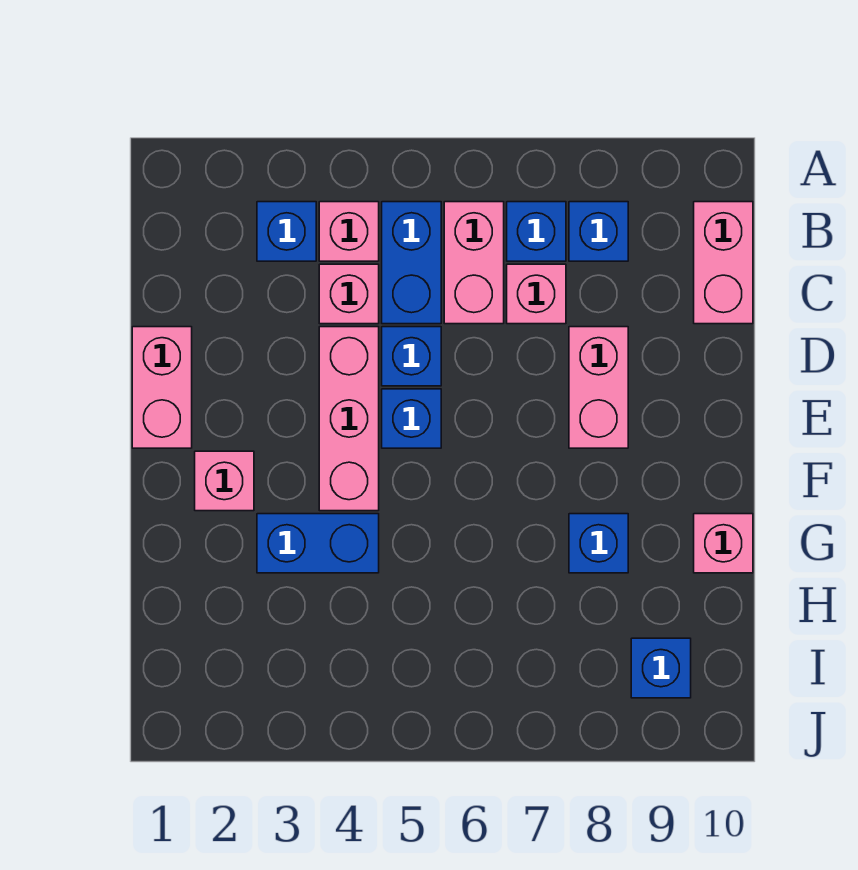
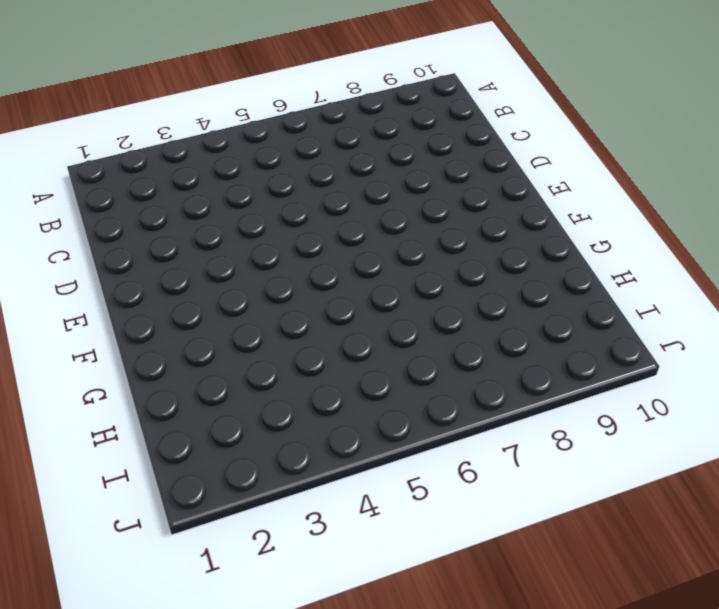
none -> blue brick B3 level 1
none -> pink brick B4 level 1
none -> blue brick B5:C5 level 1

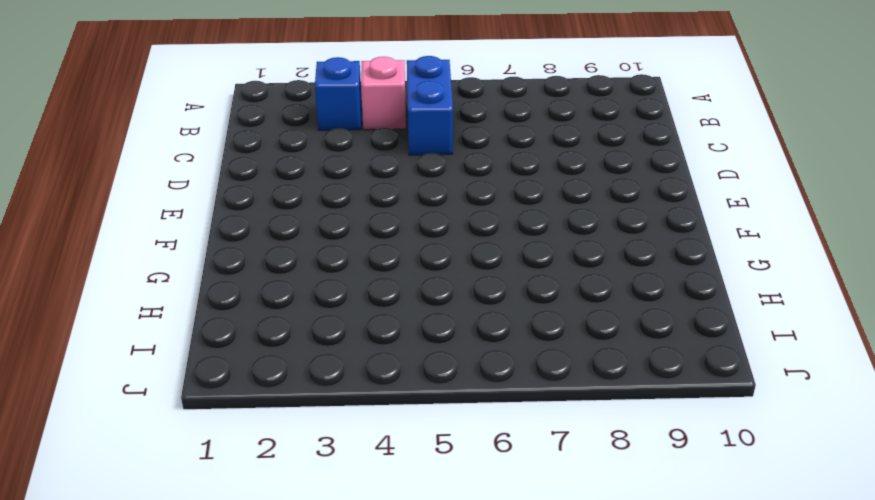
none -> pink brick B6:C6 level 1
none -> blue brick B7 level 1
none -> blue brick B8 level 1

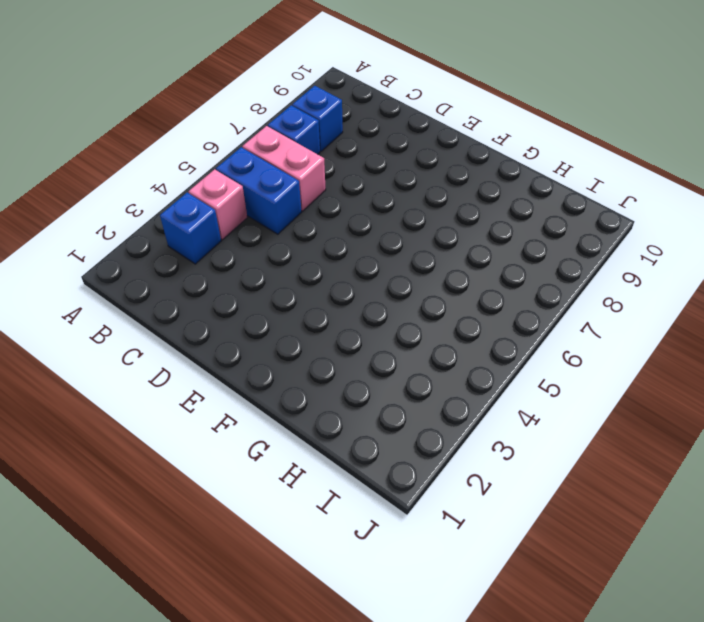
none -> pink brick B10:C10 level 1
none -> pink brick C4 level 1
none -> pink brick C7 level 1

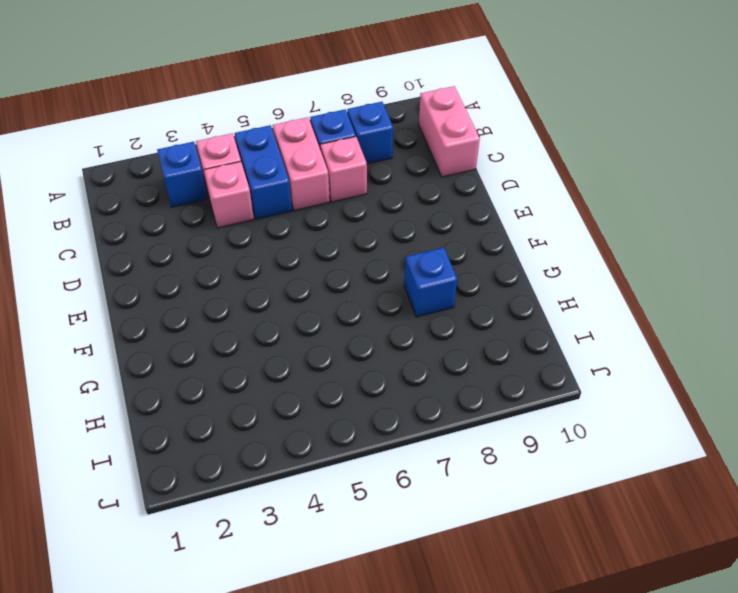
none -> pink brick D1:E1 level 1
none -> pink brick D4:F4 level 1
none -> blue brick D5 level 1

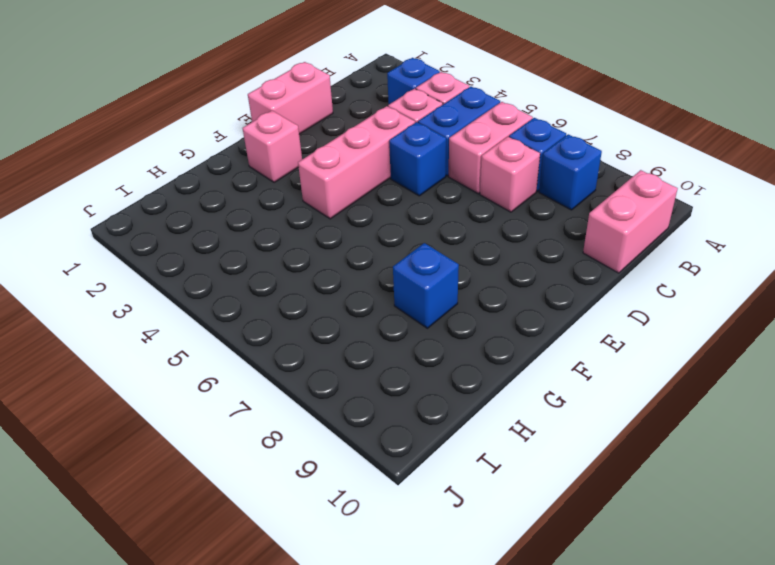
none -> pink brick D8:E8 level 1
none -> blue brick E5 level 1
none -> blue brick G3:G4 level 1

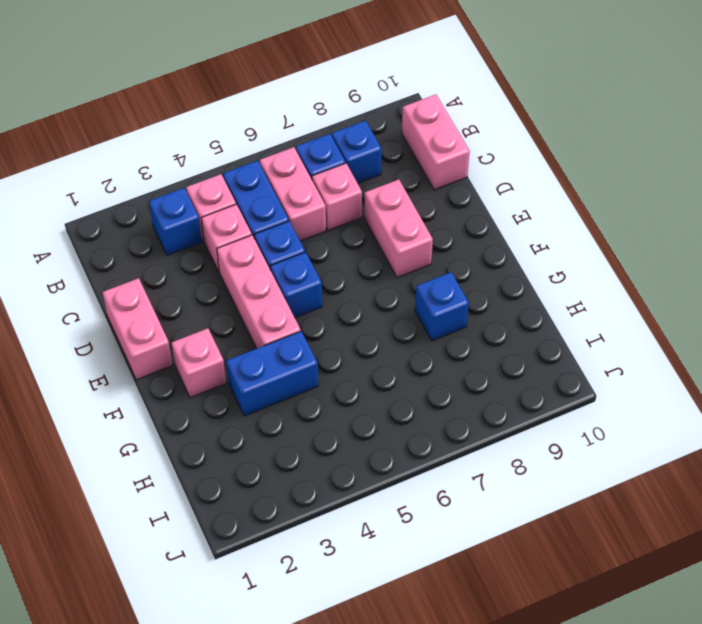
none -> pink brick G10 level 1
none -> blue brick I9 level 1

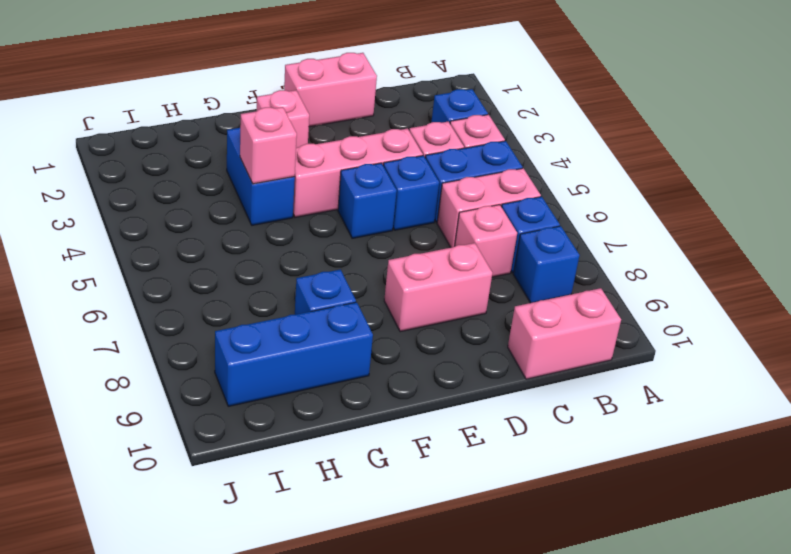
pink brick G4 level 2 -> pink brick G10 level 1
blue brick G9:I9 level 1 -> blue brick I9 level 1

